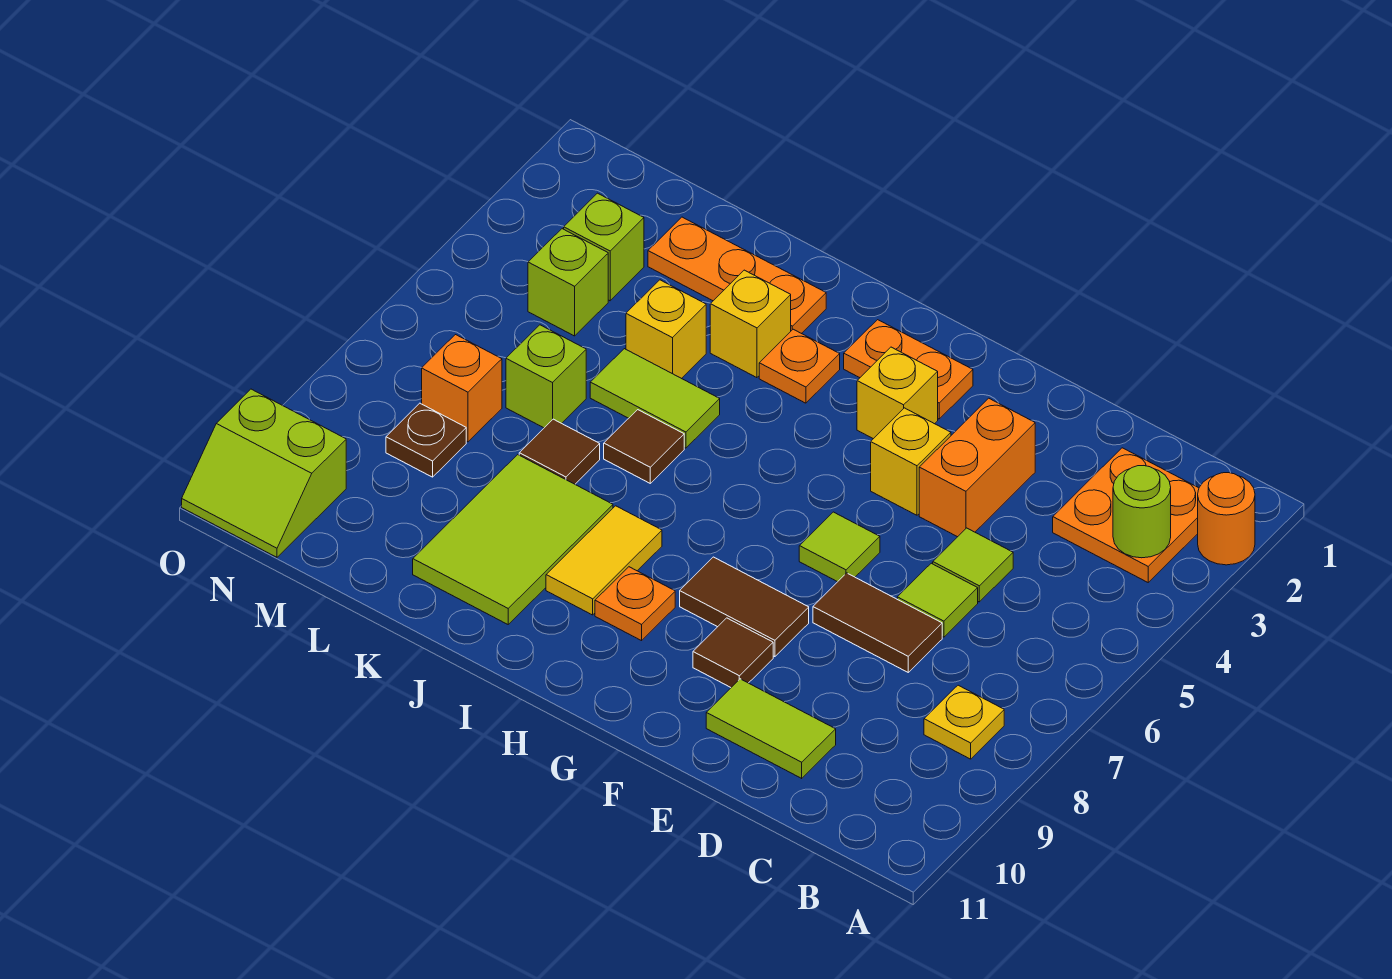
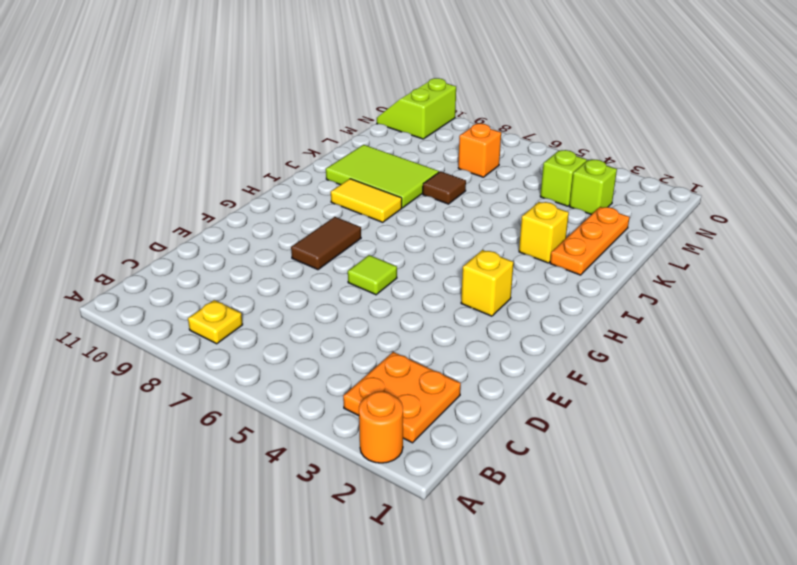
none -> lime tile D5 level 1
none -> lime tile D6 level 1
none -> brown tile D7:E7 level 1
none -> lime tile D10:E10 level 1

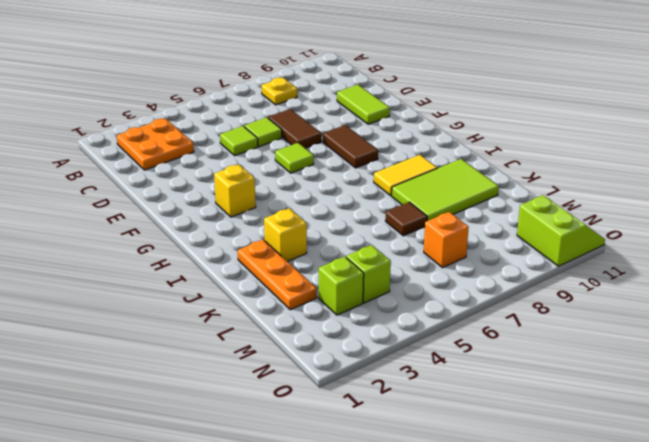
none -> orange round brick A2 level 1
none -> orange brick E3:E4 level 1
none -> yellow brick F4 level 1
none -> brown tile F9 level 1

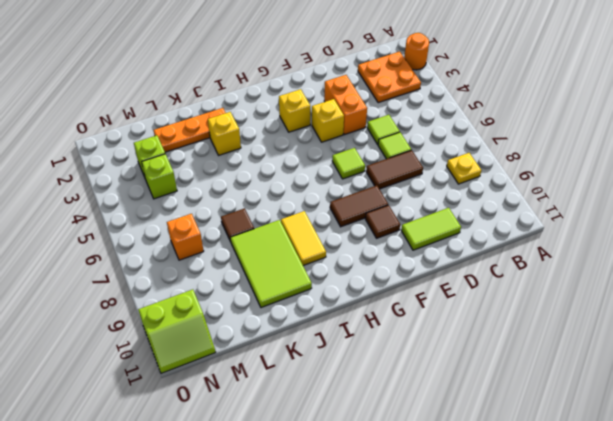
none -> orange plate G2:H2 level 1
none -> orange plate H9 level 1
none -> orange plate I3 level 1
none -> lime tile J5:K5 level 1

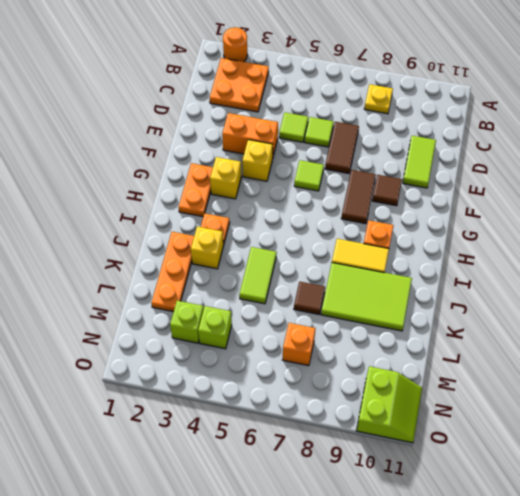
none -> brown tile J6 level 1
none -> yellow brick K4 level 1
none -> lime brick L6 level 1
none -> brown plate M8 level 1

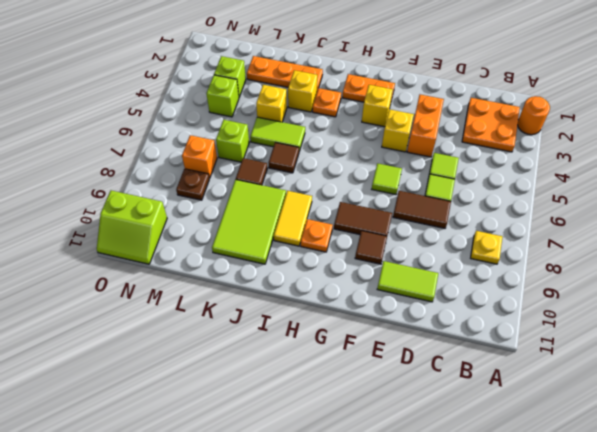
none -> lime round brick B3 level 2

